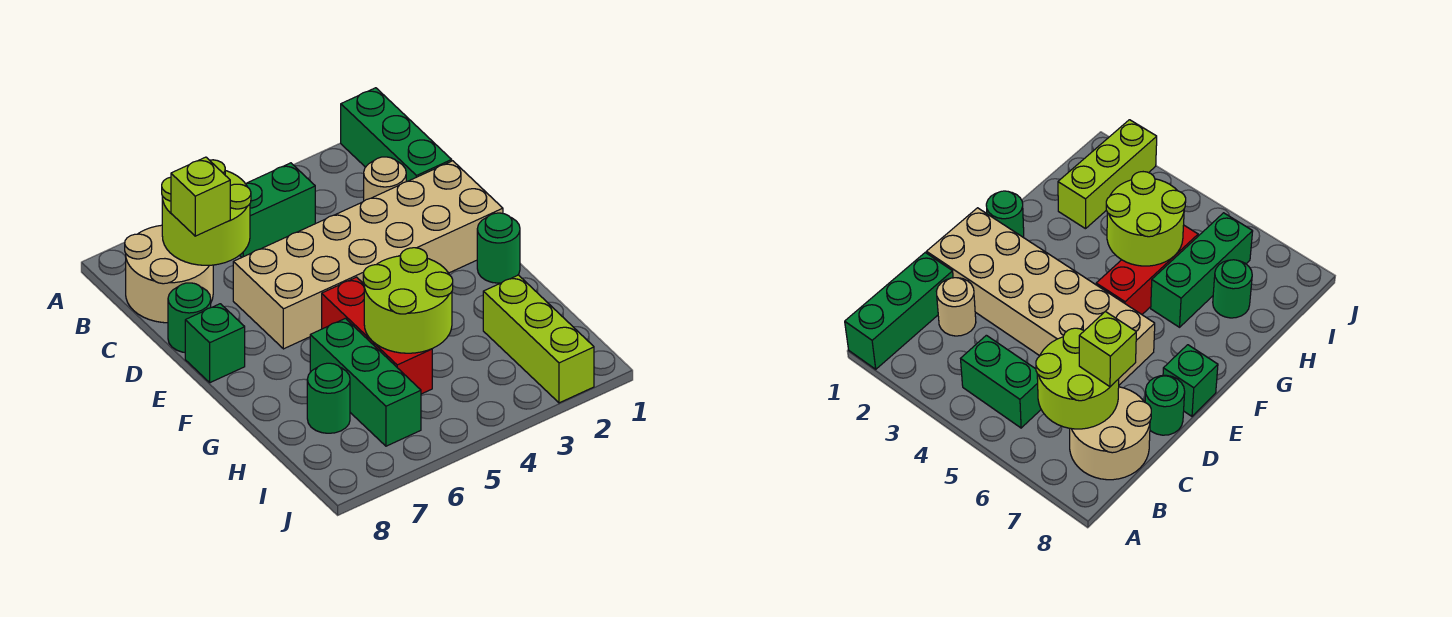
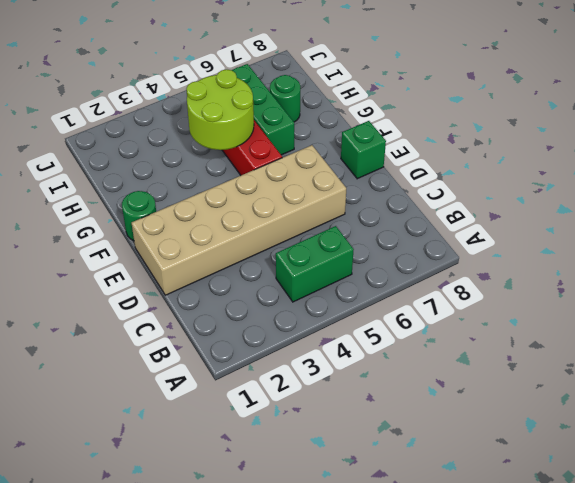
none -> green brick A1:C1 level 1
none -> tan round brick B7:C8 level 1
none -> tan round brick C2 level 1

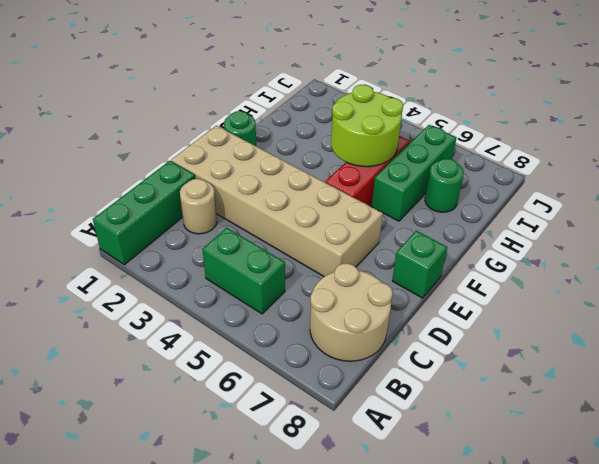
none -> green round brick D8 level 1
none -> lime brick H2:J2 level 1
none -> lime round brick B6:C7 level 2

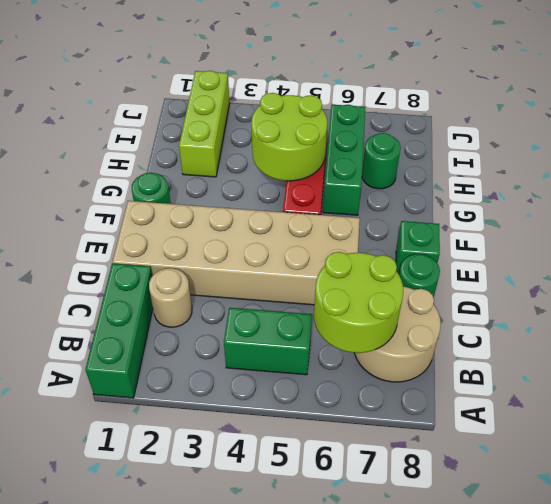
none -> lime brick C7 level 3

